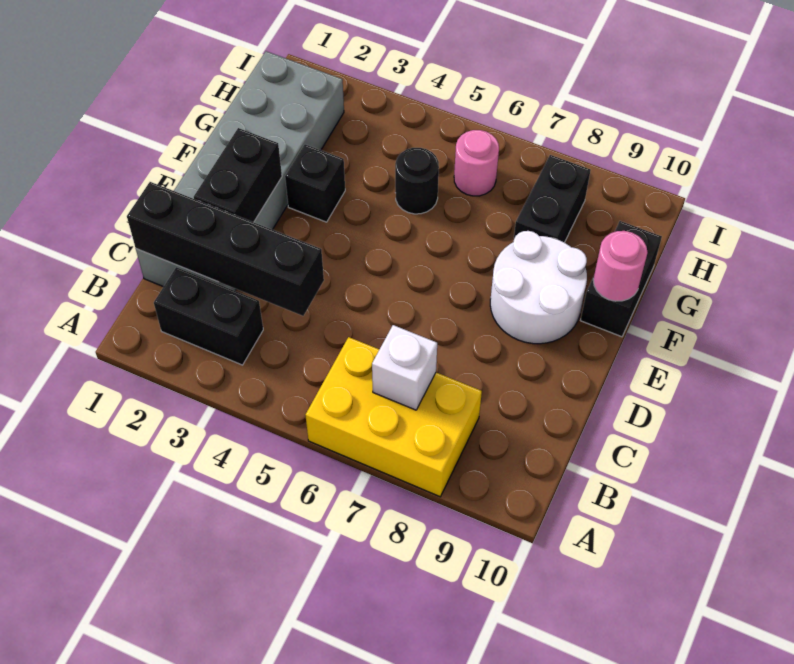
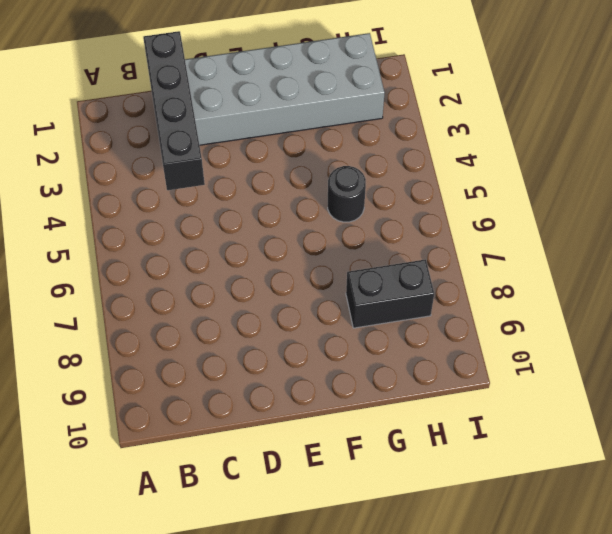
none -> yellow brick A6:B8 level 1
none -> black brick B2:B3 level 1
none -> white round brick E8:F9 level 1

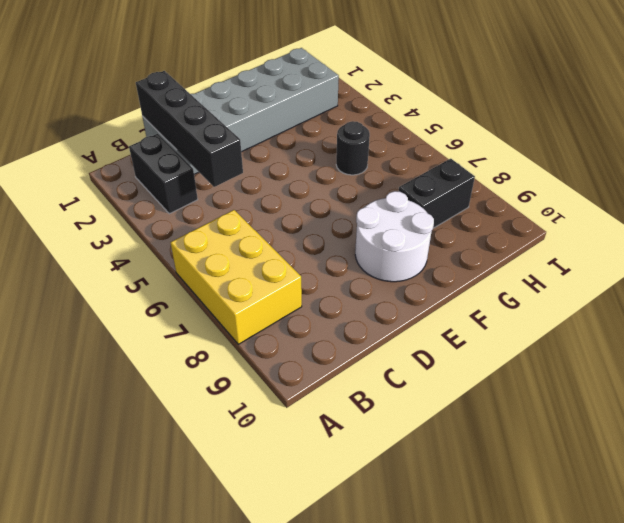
none -> black brick F3 level 1
none -> black brick F10:G10 level 1
none -> pink round brick H6 level 1

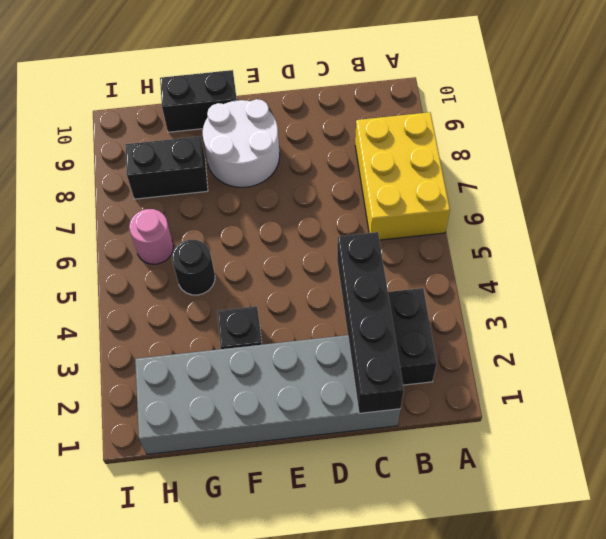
none -> white brick B7 level 2
none -> black brick D2:E2 level 2
none -> pink round brick F10 level 2

